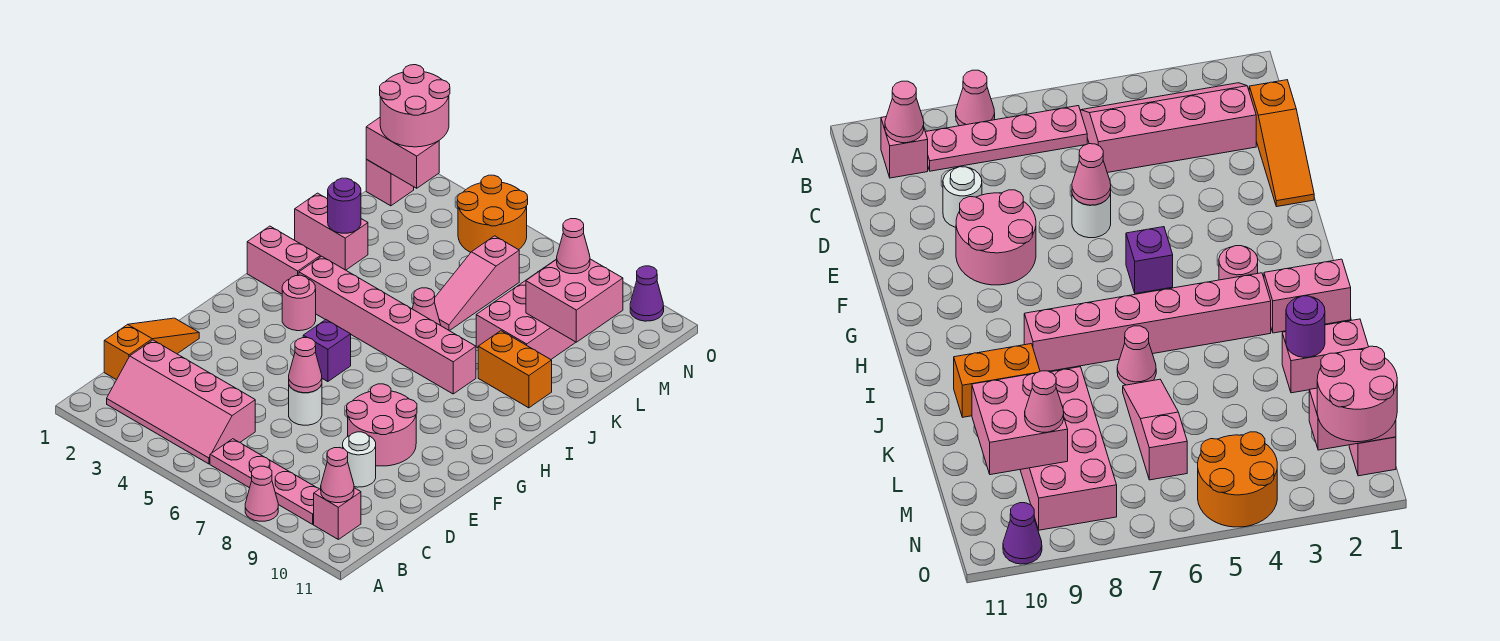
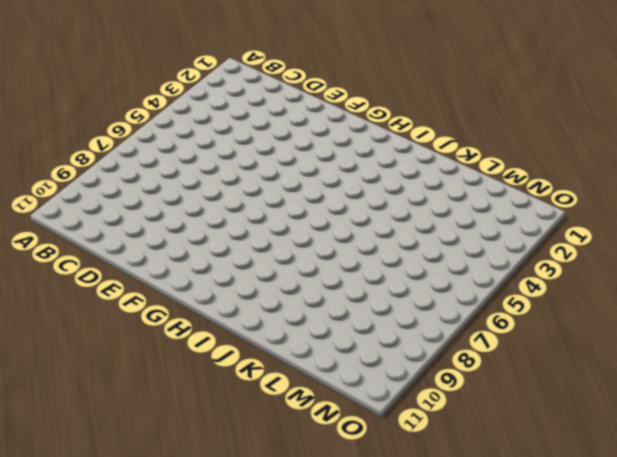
none -> pink cone A8 level 1
none -> pink slope B2:C5 level 1 top C
none -> pink plate B6:B9 level 1

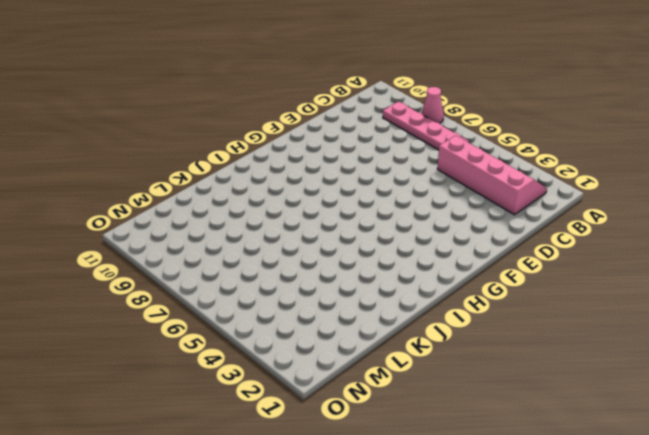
none -> pink brick B10 level 1
none -> orange slope C1:E1 level 1 top C
none -> white round brick D9 level 1

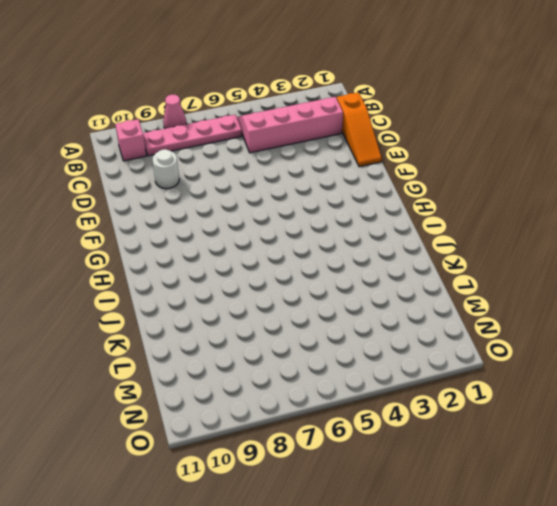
none -> white round brick E6 level 1
none -> pink round brick E8:F9 level 1
none -> purple brick G5 level 1

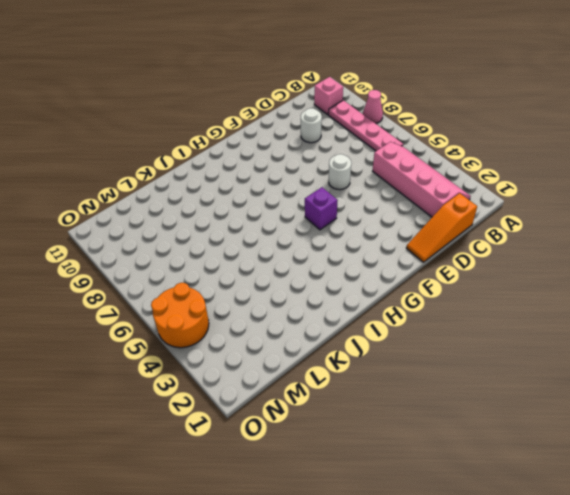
none -> pink round brick E8:F9 level 1
none -> pink round brick H3 level 1
none -> pink brick I1:I2 level 1

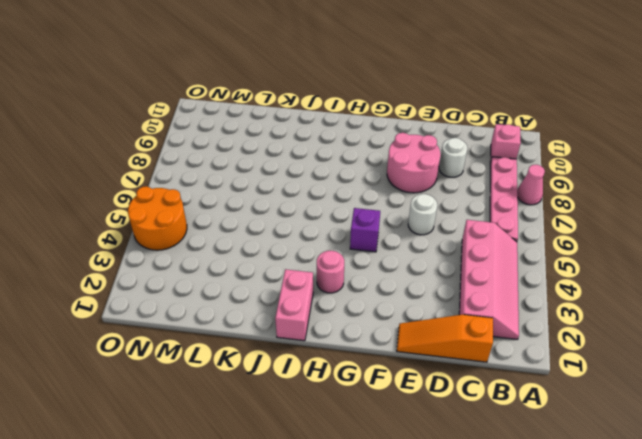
none -> pink brick I3:I8 level 1
none -> pink cone J6 level 1
none -> orange brick J9:J10 level 1

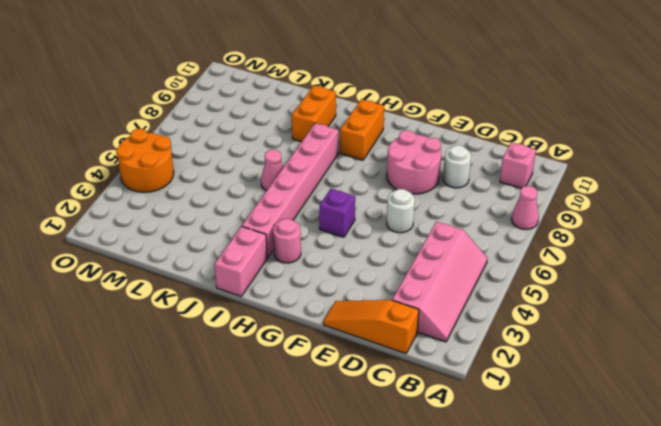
orange brick H9:H10 level 1 -> none
none -> pink plate B6:B9 level 1
none -> pink brick K1:K2 level 1
none -> pink slope K6:M6 level 1 top M

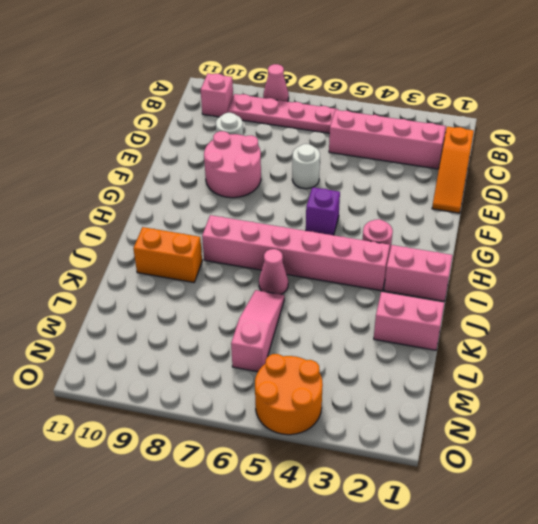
none -> pink brick K8:N9 level 1
none -> pink brick N1 level 1
none -> purple cone O10 level 1

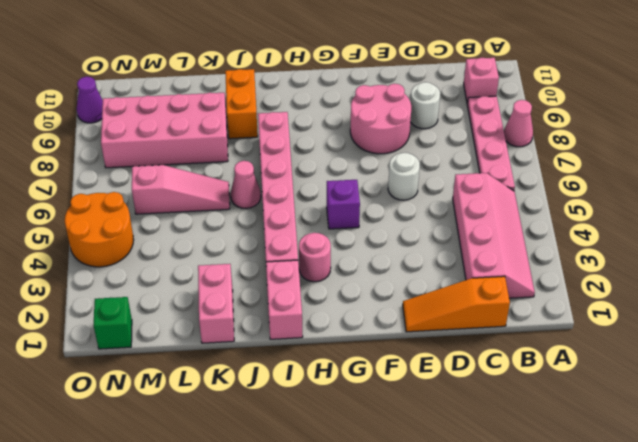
green brick N1 level 1 -> pink brick N1 level 1
none -> pink cone B10 level 2
none -> pink cone E6 level 2
none -> purple round brick K2 level 2

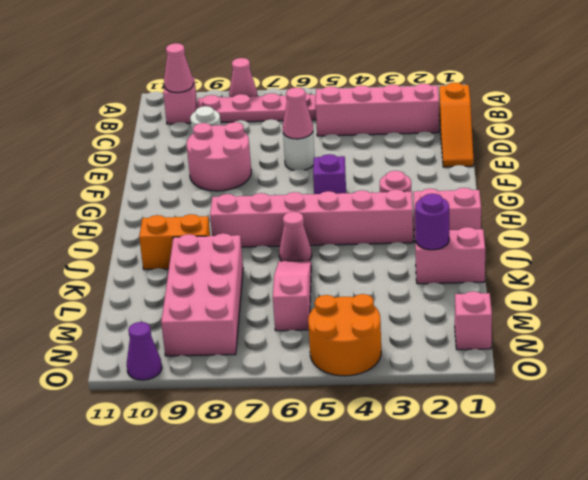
none -> pink brick L9:M10 level 2
none -> pink brick N1:N2 level 2
none -> pink cone M9 level 3

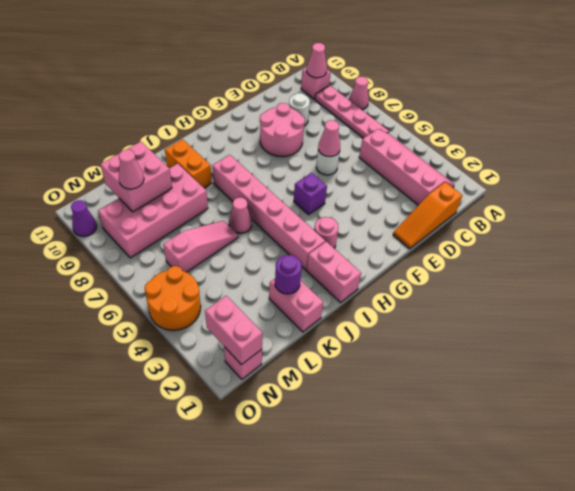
none -> pink round brick N1:O2 level 3

